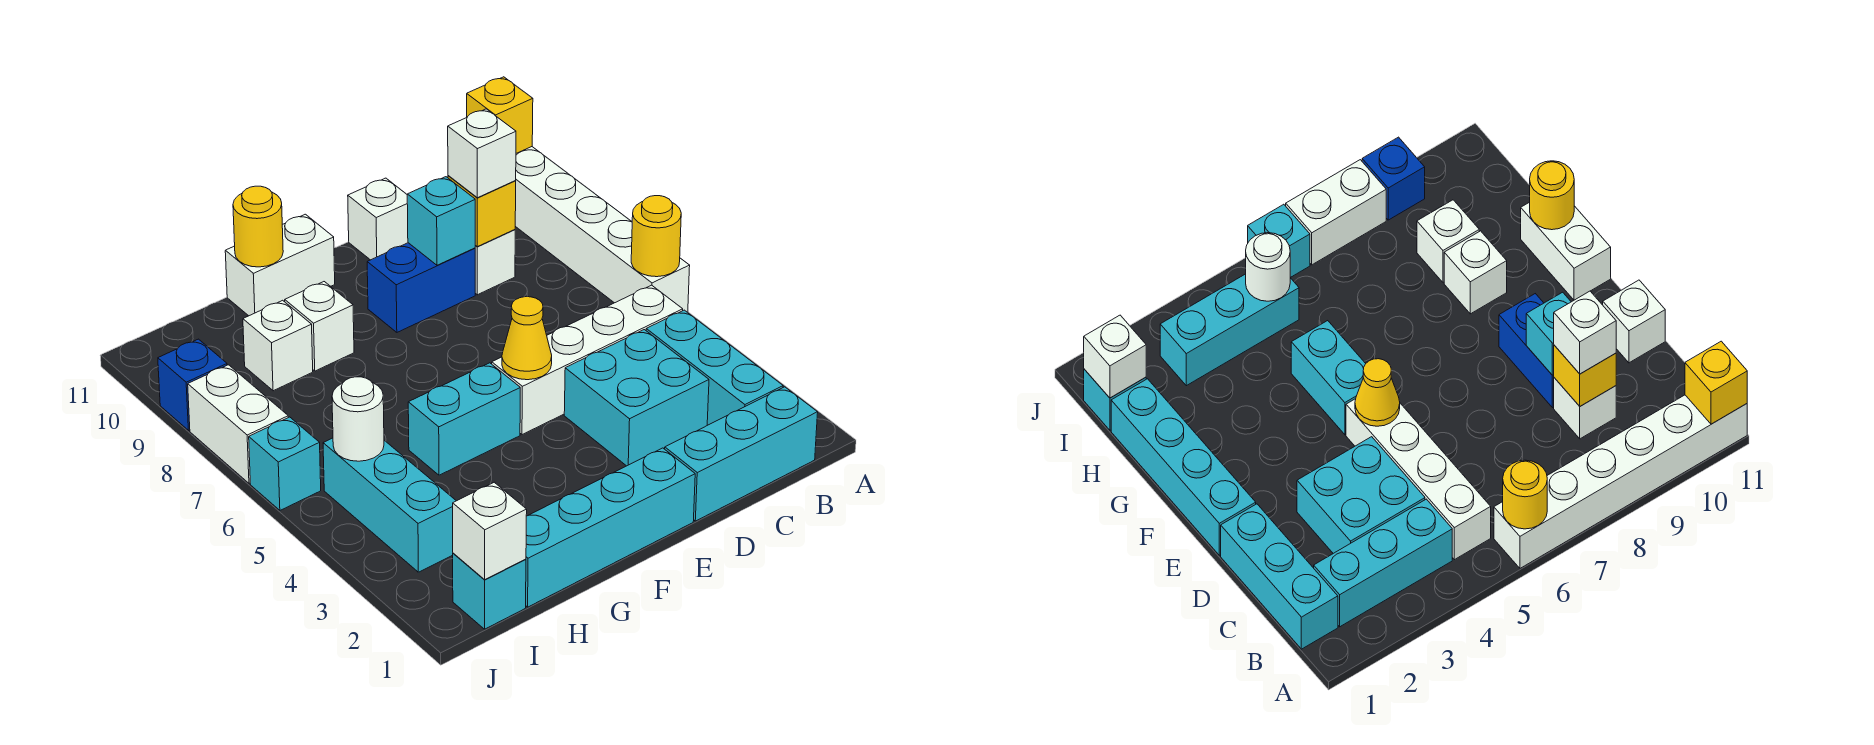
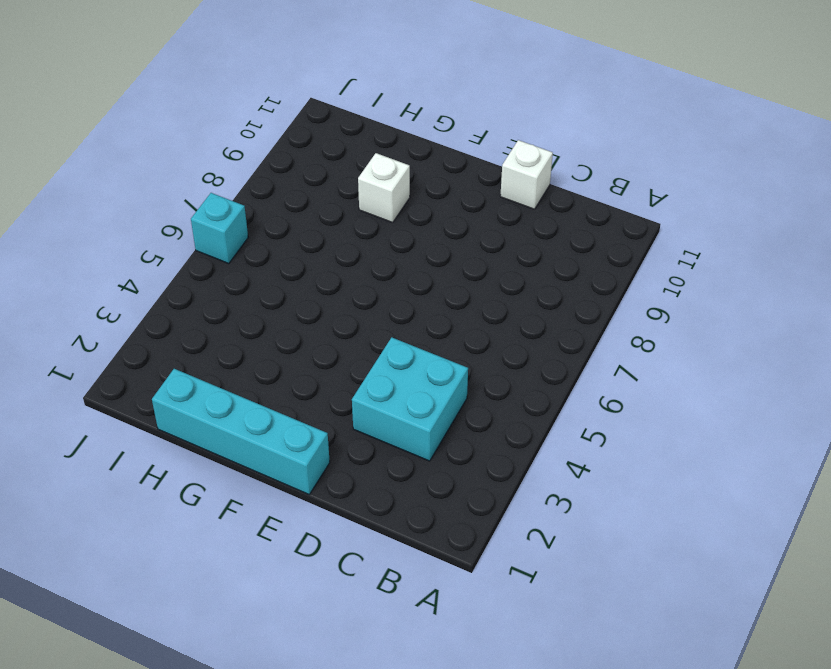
none -> white brick A6:A11 level 1
none -> cyan brick B1:D1 level 1
none -> cyan brick B2:B4 level 1

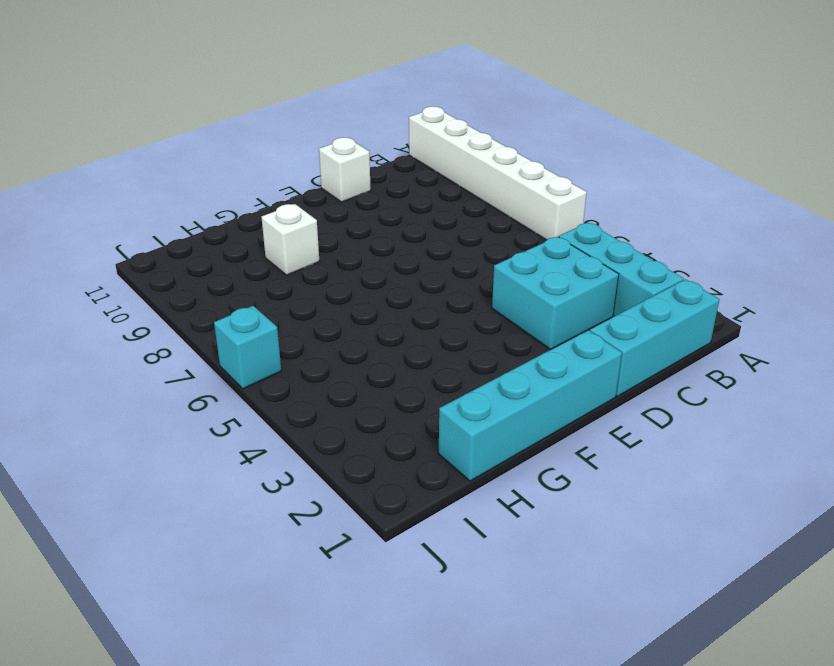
none -> white brick B5:E5 level 1
none -> white brick C9 level 1
none -> blue brick D9:E9 level 1

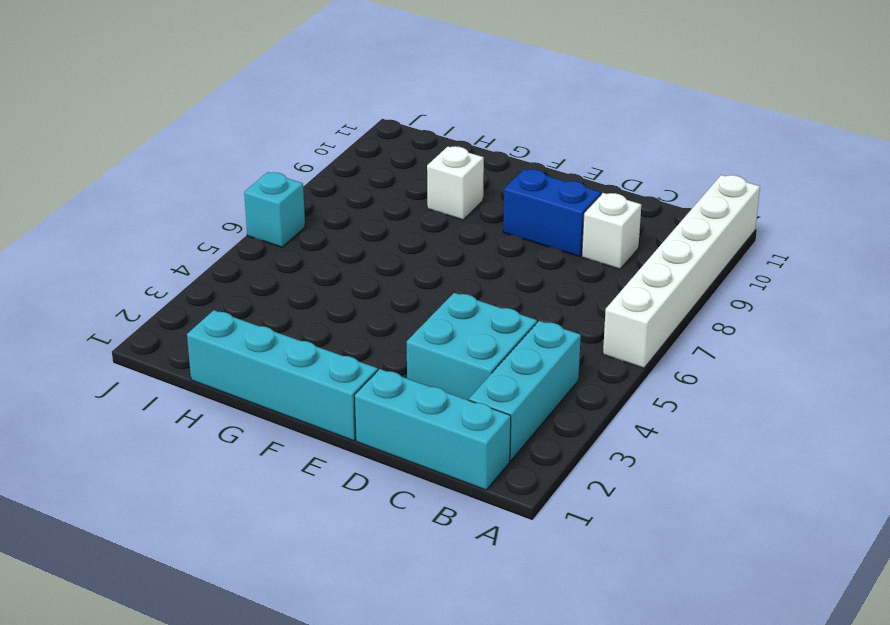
none -> white brick B5:E5 level 1
none -> white brick D11 level 1
none -> cyan brick F5:G5 level 1

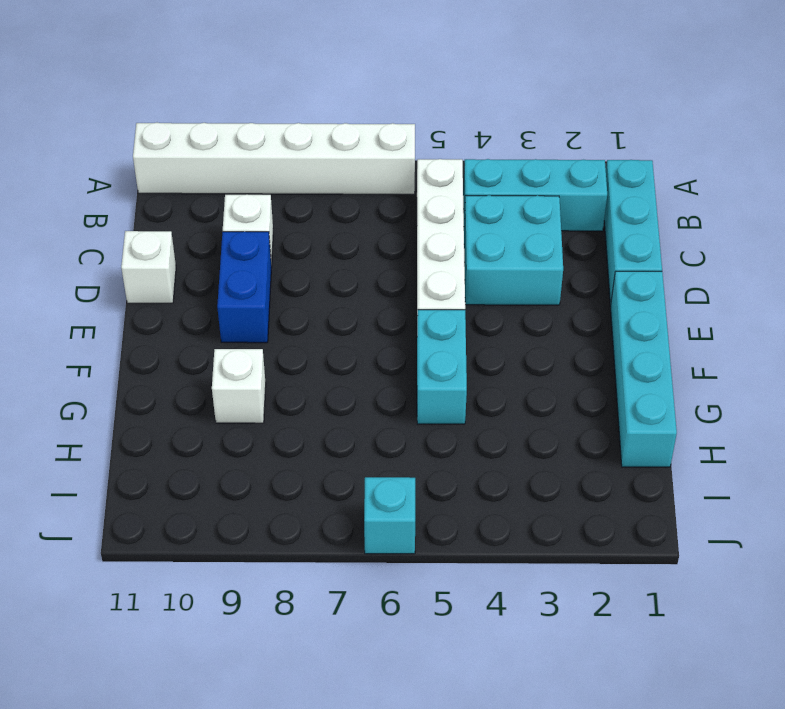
none -> white brick F11:G11 level 1
none -> white brick H9 level 1
none -> cyan brick I1 level 1

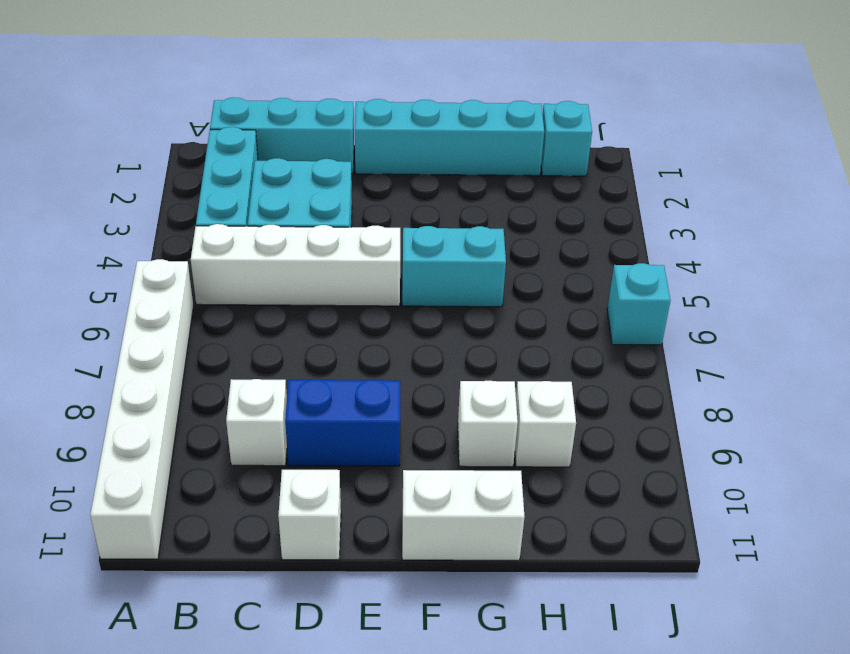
none -> cyan brick I3:I5 level 1
none -> white brick J7:J8 level 1
none -> blue brick J9 level 1

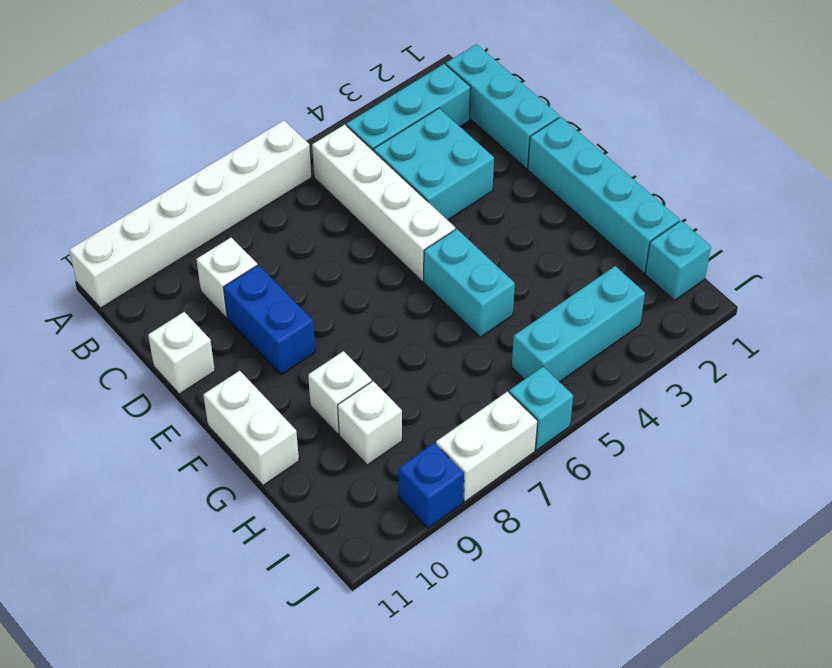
none -> yellow round brick A6 level 2
none -> yellow brick A11 level 2
none -> yellow brick C9 level 2

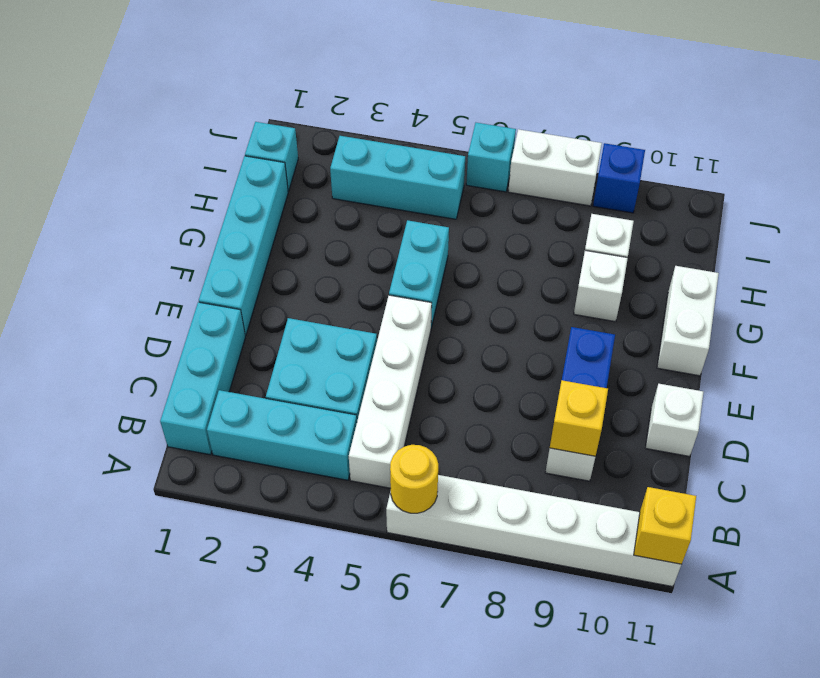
none -> cyan brick D9 level 2
none -> yellow cone E5 level 2
none -> yellow round brick G11 level 2

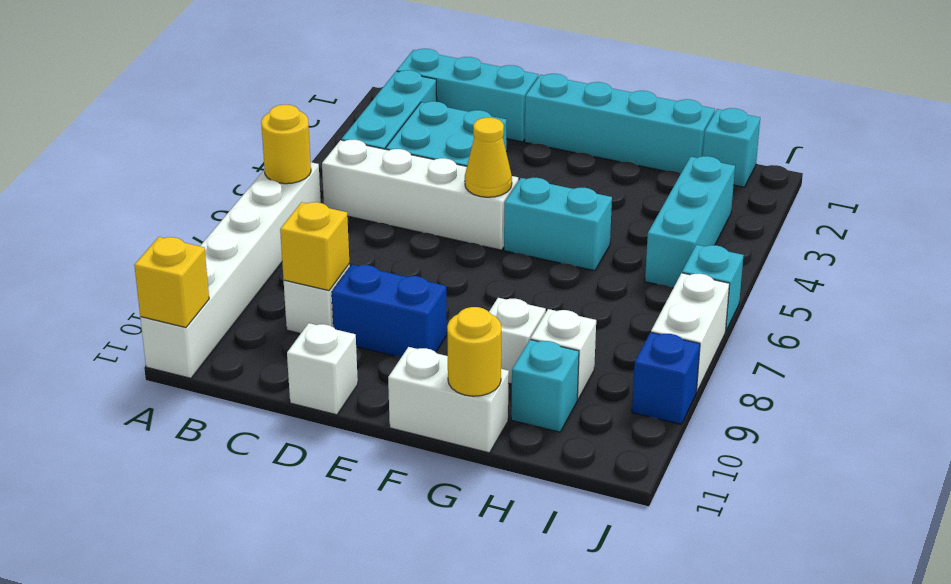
cyan brick H10 level 1 -> cyan brick D9 level 2
none -> white brick I1 level 2
none -> white round brick I5 level 2
none -> white brick C9 level 3

